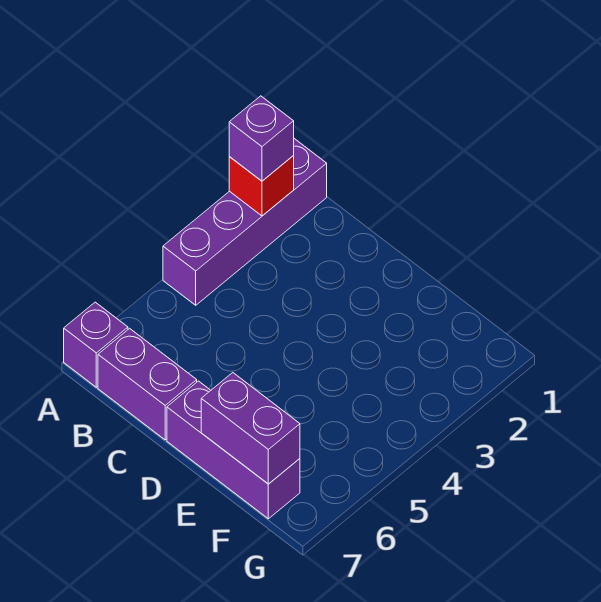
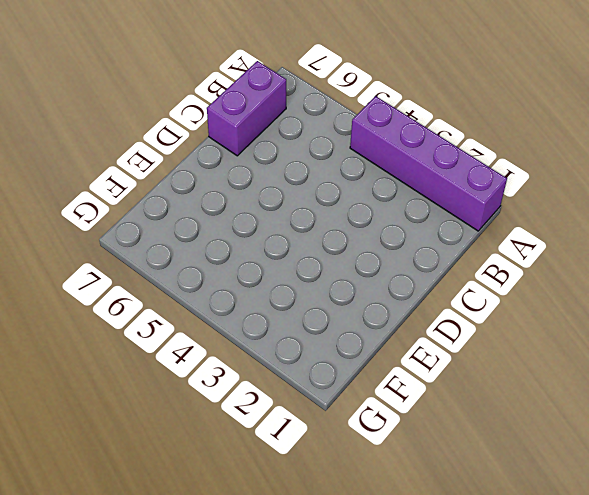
none -> purple brick A7 level 1
none -> purple brick D7:F7 level 1

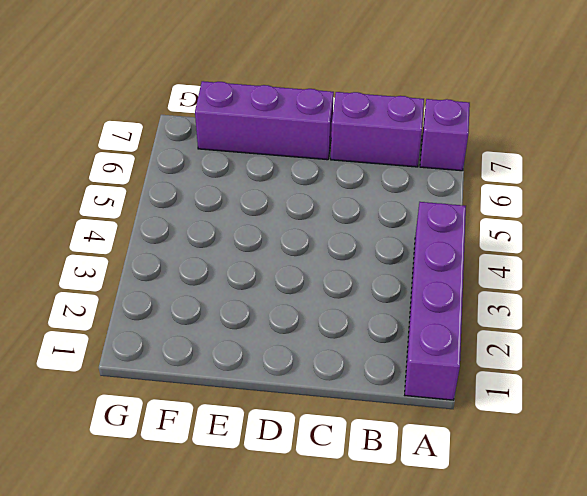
none -> red brick A2 level 2
none -> purple brick E7:F7 level 2

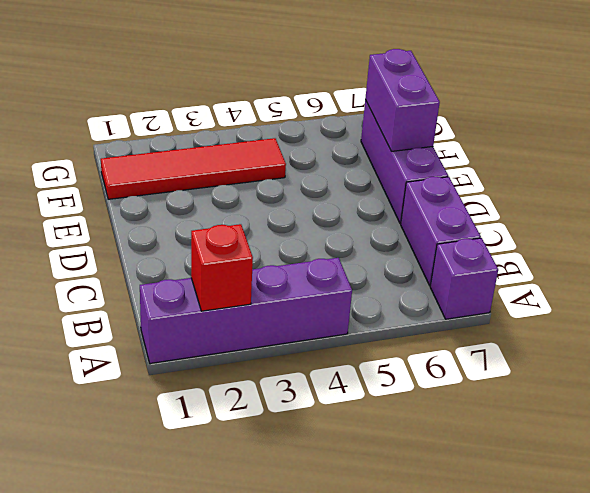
red tile F1:F4 level 1 -> none
none -> purple brick A2 level 3

